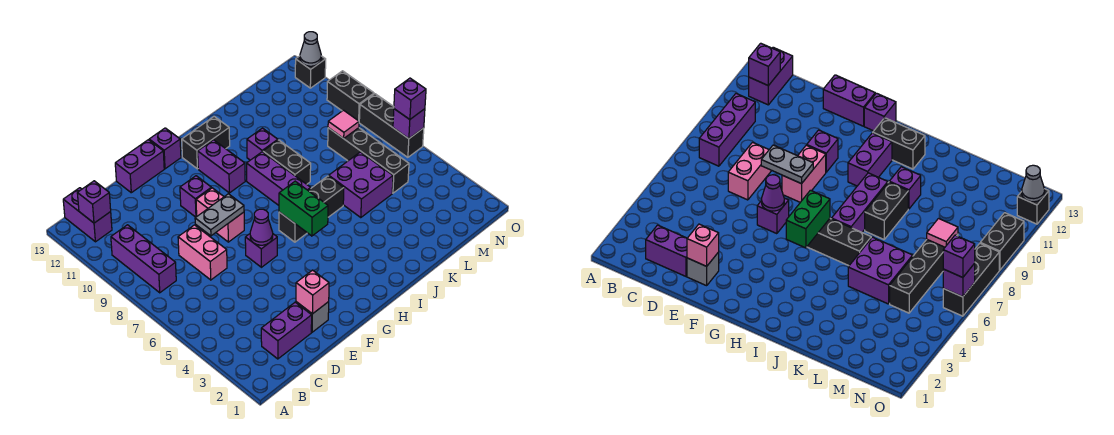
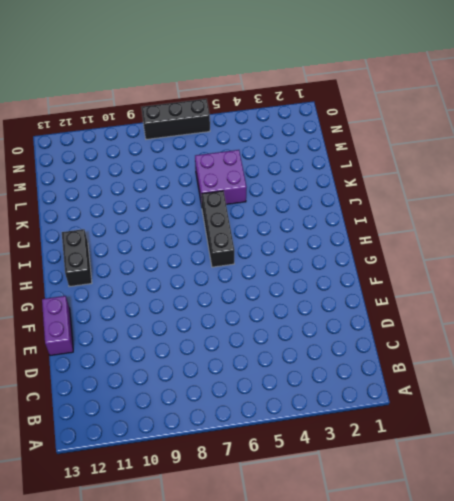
none -> purple brick B8:B10 level 1
none -> purple brick B12:B13 level 1
none -> purple brick C2:D2 level 1
none -> pink brick D7:D8 level 1

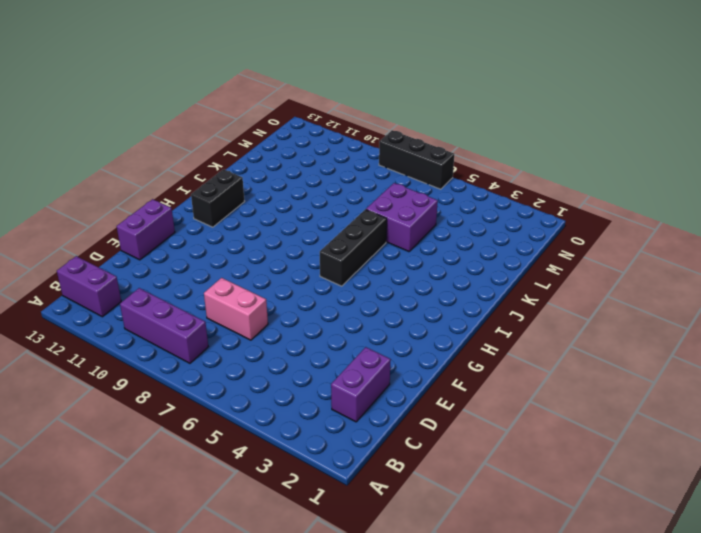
none -> grey brick E2 level 1
none -> purple brick F6 level 1
none -> pink brick F8:F9 level 1
none -> purple brick F10 level 1

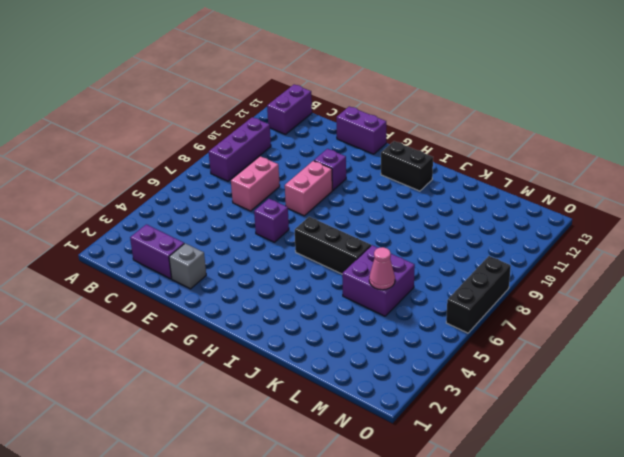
pink cone L5 level 2 -> none
none -> purple brick G13 level 1
none -> purple brick H10:H11 level 1
none -> purple brick I7:I9 level 1
none -> black brick J8:J9 level 1

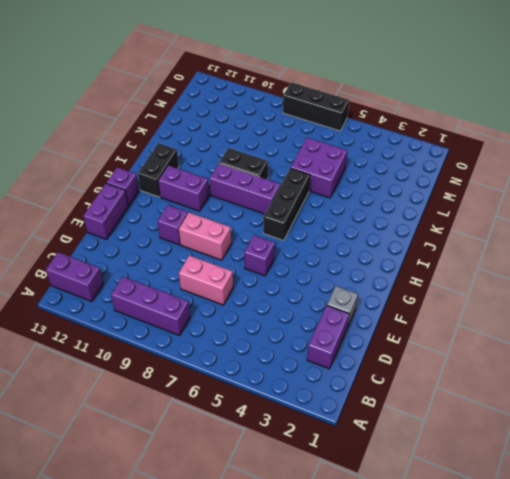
none -> purple brick J10 level 1
none -> black brick M5:M8 level 1
none -> black brick O9:O10 level 1
none -> black brick O12 level 1

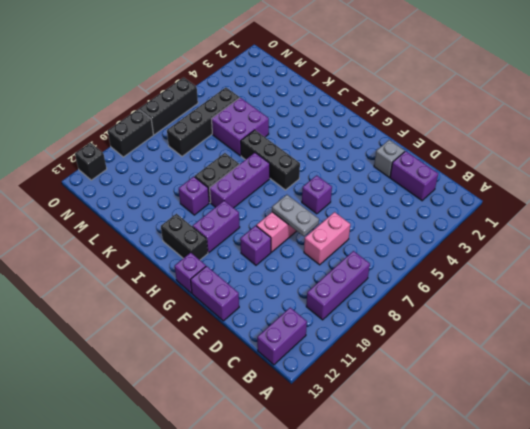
none -> purple brick B12 level 2
none -> pink brick E2 level 2
none -> purple cone F6 level 2
none -> green brick H5:H6 level 2

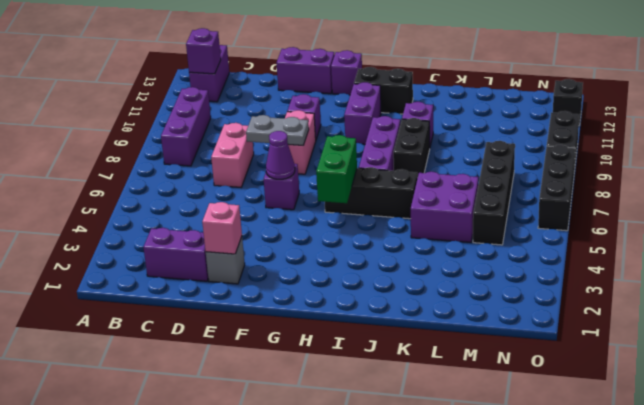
none -> pink tile M8 level 2
none -> purple brick O6 level 2
none -> grey cone O12 level 2
none -> purple brick O6 level 3

